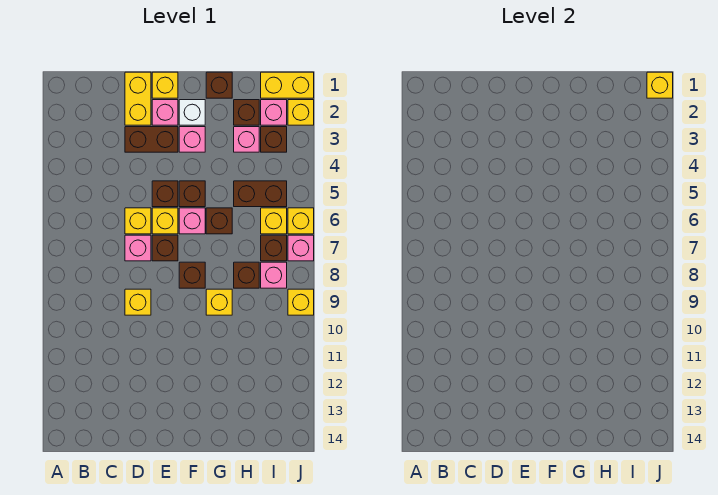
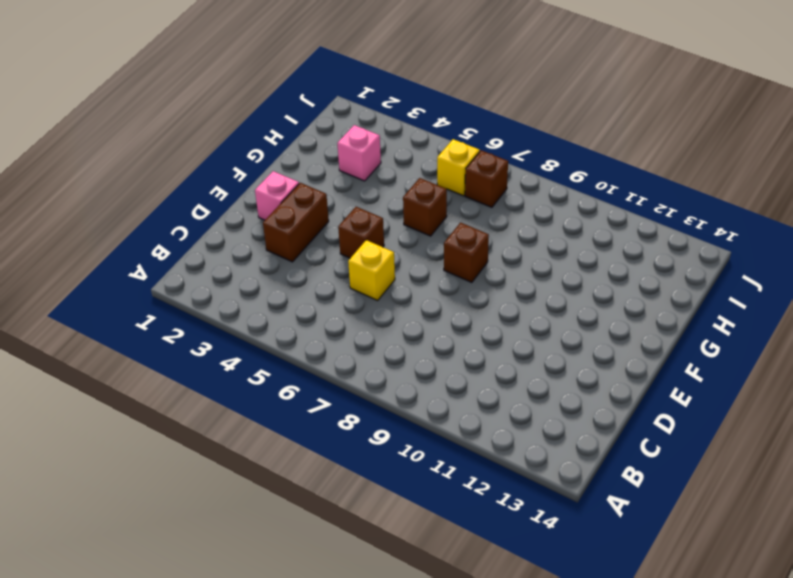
none -> yellow brick D1:D2 level 1
none -> pink brick D7 level 1
none -> yellow brick D9 level 1
none -> yellow brick E1 level 1

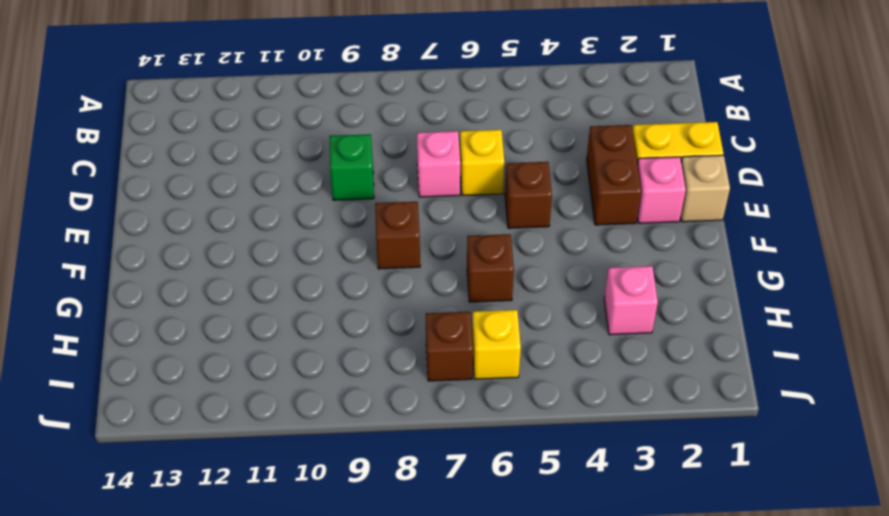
green brick D9 level 1 -> yellow brick D9 level 1
tan brick E1 level 1 -> yellow brick E1 level 1
none -> yellow brick E6 level 1
none -> brown brick E7 level 1
none -> white brick F2 level 1
none -> pink brick F3 level 1

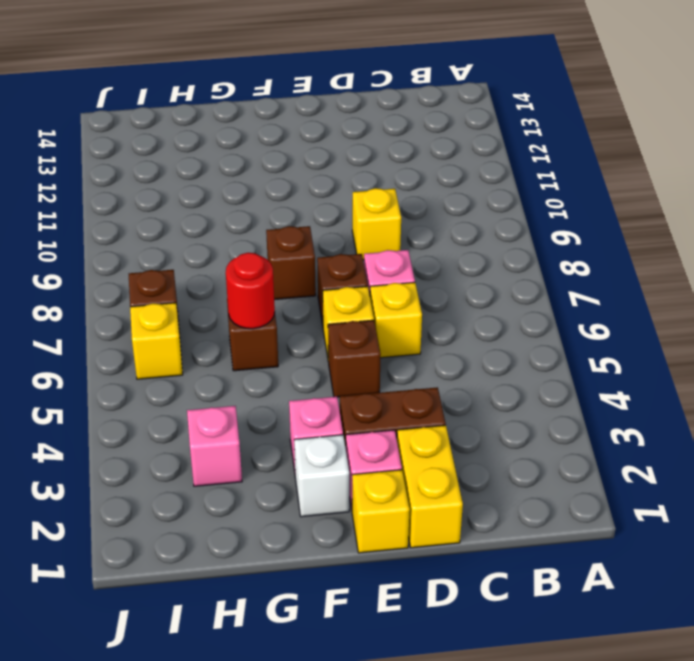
red round brick G6 level 2 -> none
none -> brown brick F5 level 1
none -> pink brick F6 level 1
none -> brown brick G1 level 1
none -> yellow brick G9 level 1

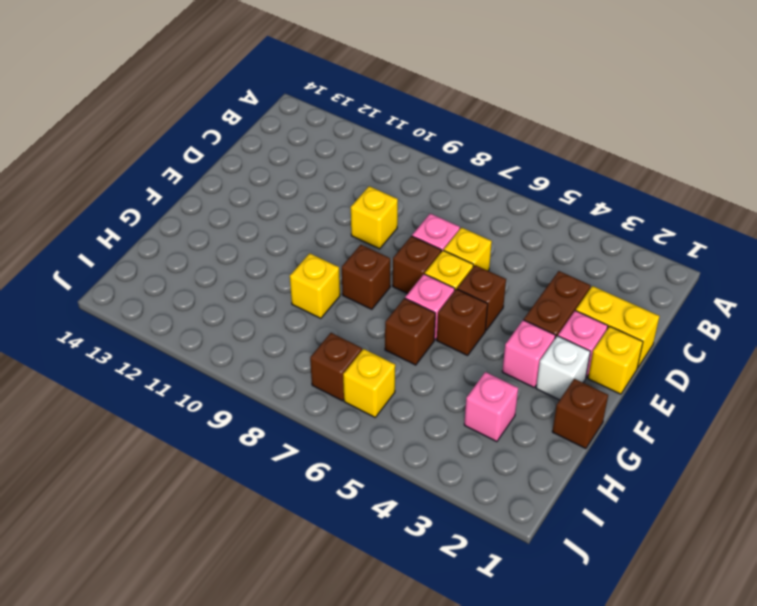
none -> brown brick H2 level 1
none -> brown brick H5:I5 level 1
none -> brown brick H8 level 1
none -> yellow brick I1:J1 level 1

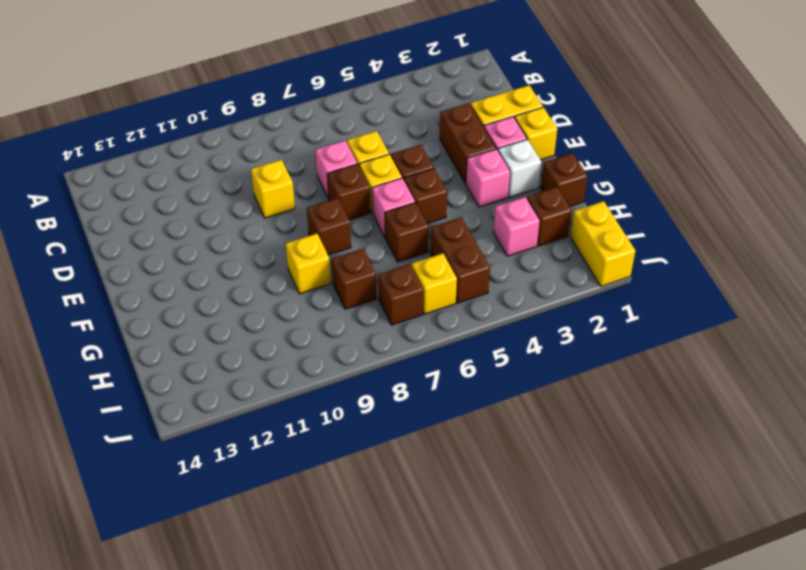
none -> pink brick I2 level 1
none -> brown brick I3 level 1
none -> pink brick I8 level 1
none -> yellow brick J2 level 1

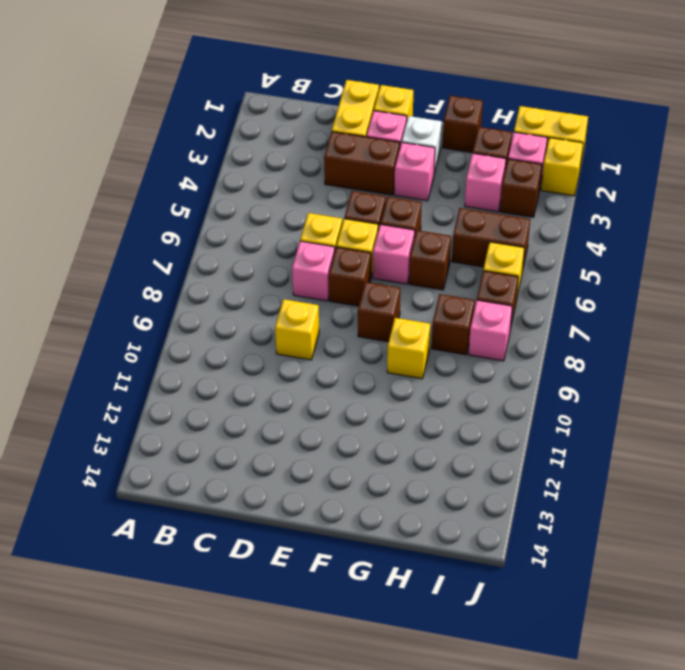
none -> yellow brick J6 level 1
none -> pink brick J7 level 1
none -> yellow brick J9 level 1
none -> yellow brick J1 level 2

